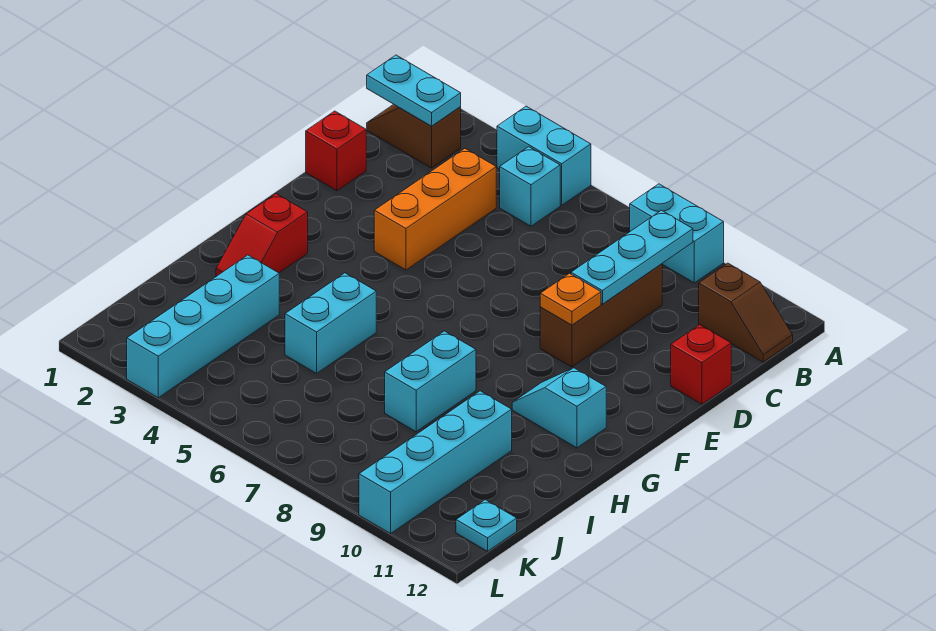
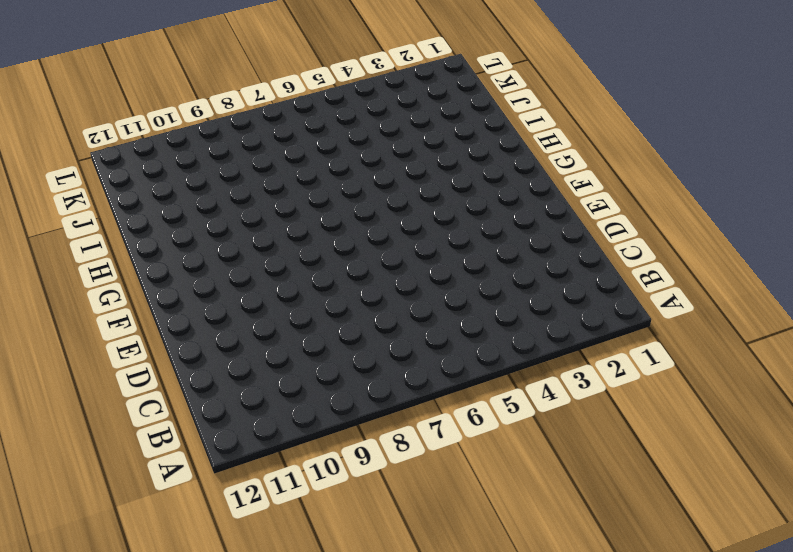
none -> cyan brick A4:A5 level 1
none -> cyan brick A8:A9 level 1
none -> brown slope B1:B2 level 1 top 2

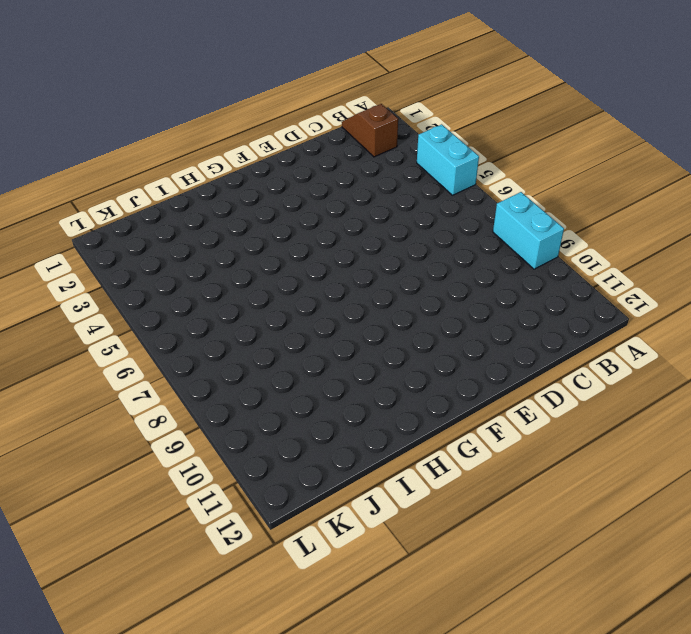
none -> cyan brick B5 level 1
none -> brown slope B11:B12 level 1 top 11
none -> orange brick C4:E4 level 1

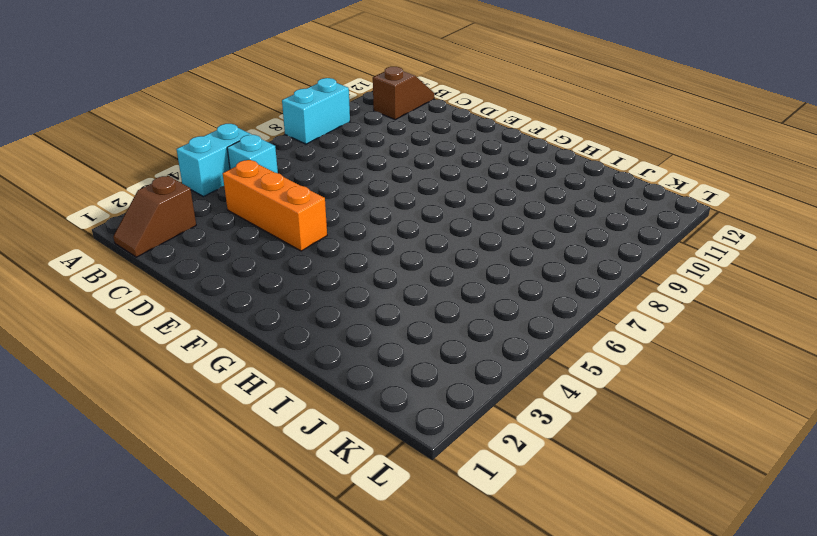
none -> brown brick C9:E9 level 1
none -> red brick D1 level 1
none -> red brick D12 level 1

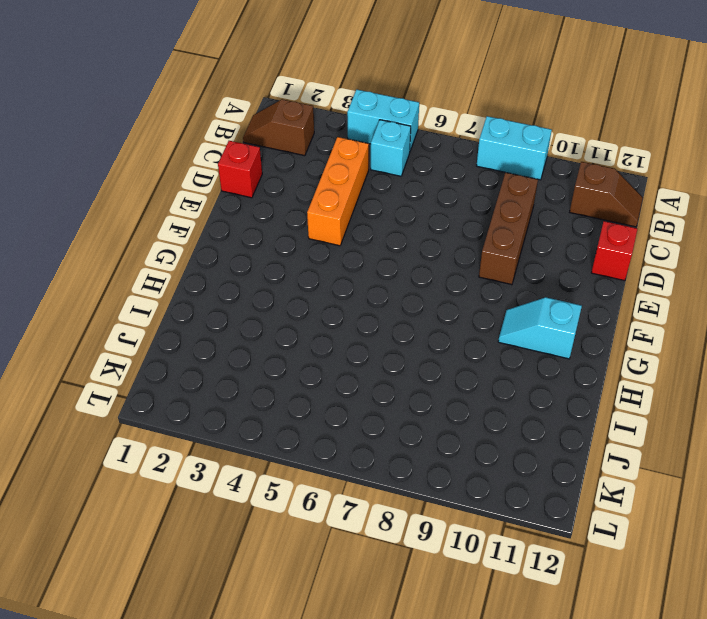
none -> red slope G2:H2 level 1 top G
none -> cyan brick H5:I5 level 1
none -> cyan brick H8:I8 level 1

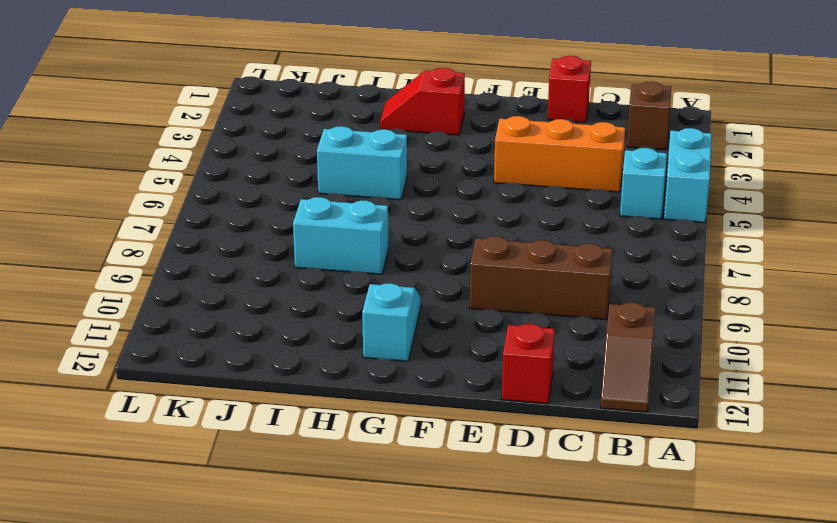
none -> cyan brick A8:A9 level 1
none -> cyan brick I3:L3 level 1
none -> cyan brick I10:L10 level 1

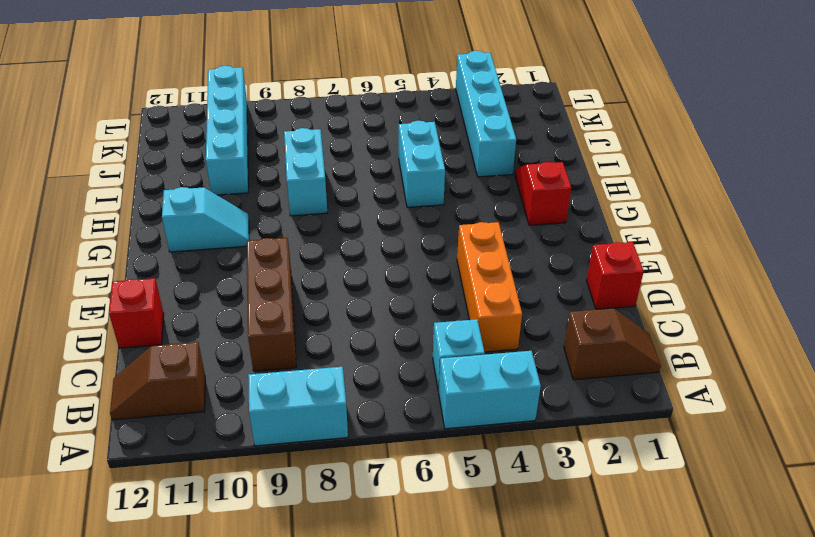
none -> cyan plate K12 level 1
none -> cyan plate B1:B2 level 2
none -> cyan plate B9:D9 level 2

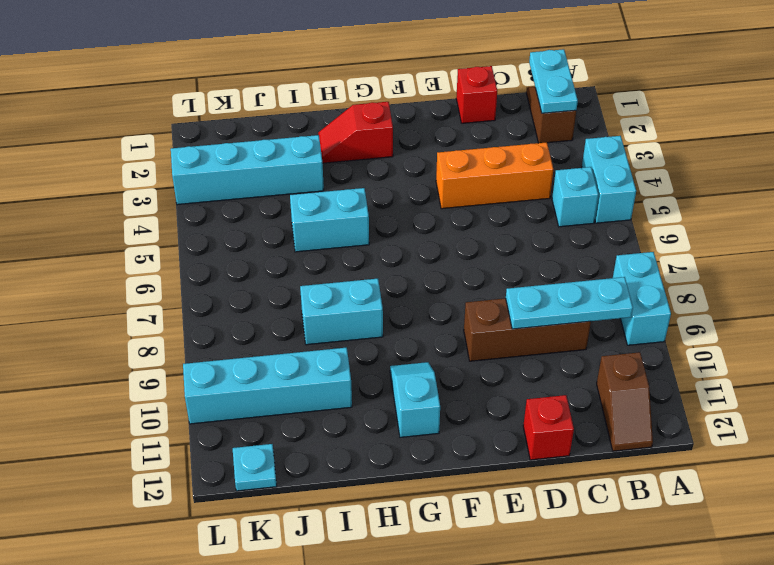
none -> orange plate E9 level 2

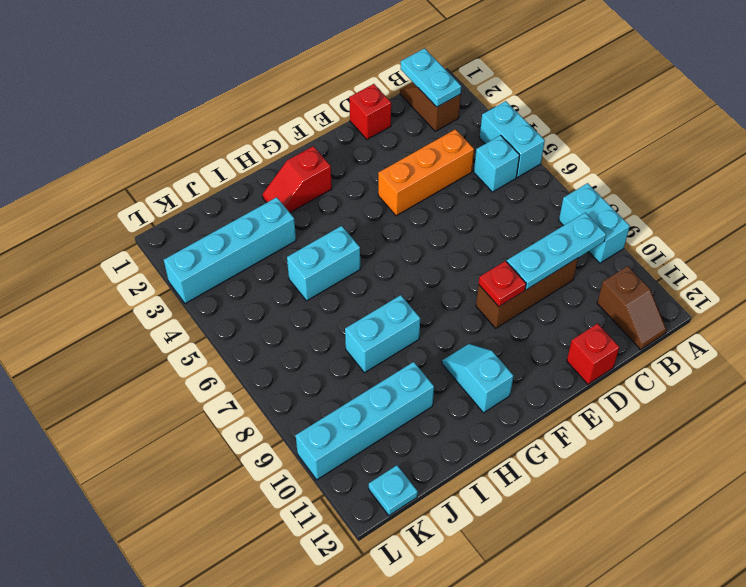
red plate E9 level 2 -> orange plate E9 level 2

